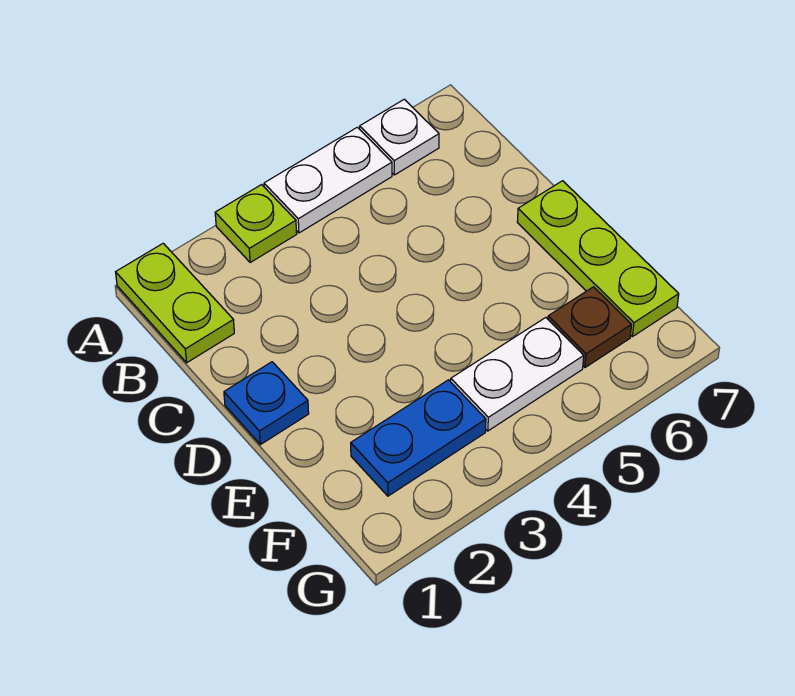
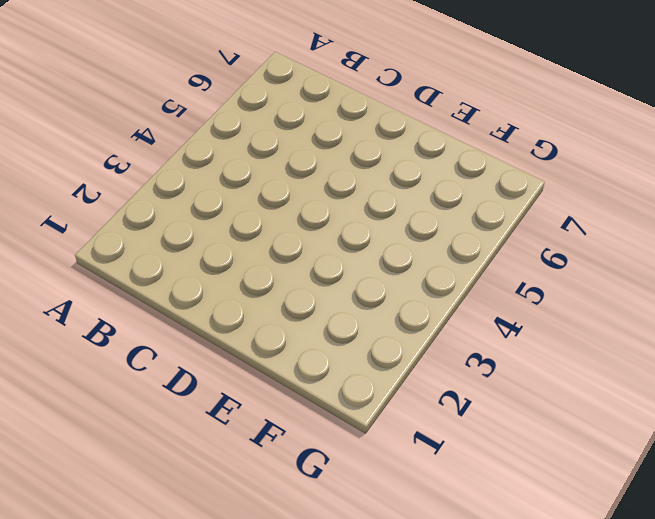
none -> lime plate A1:B1 level 1
none -> lime plate A3 level 1

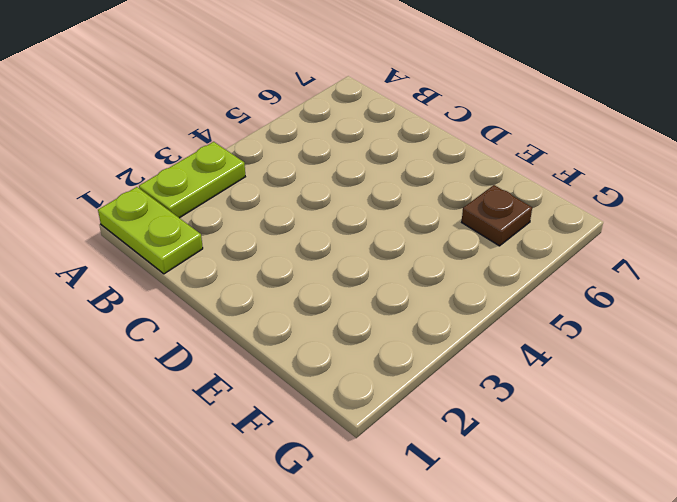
lime plate A2:A3 level 1 -> lime plate A3 level 1
none -> white plate A4:A5 level 1
none -> white plate A6 level 1

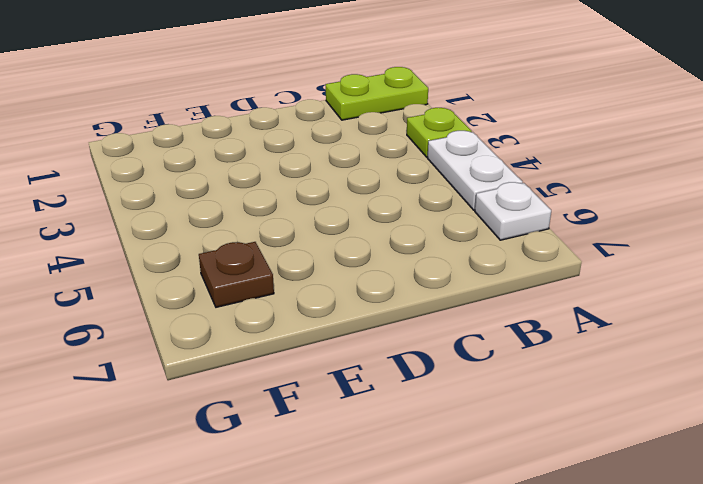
none -> blue plate D1 level 1
none -> lime plate D7:F7 level 1

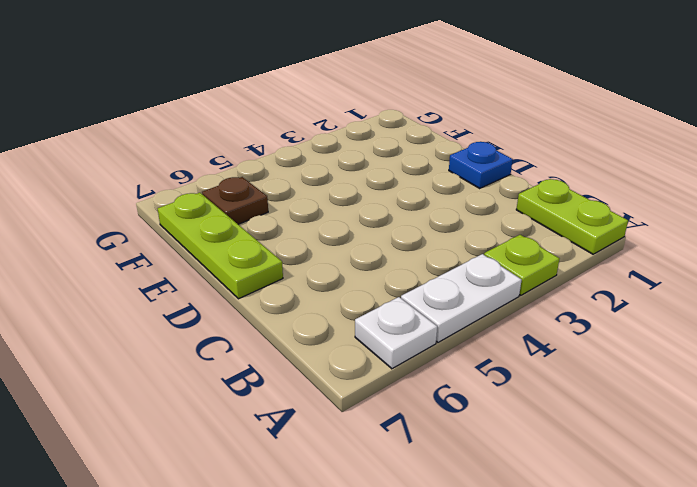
none -> blue plate F2:F3 level 1
none -> white plate F4:F5 level 1

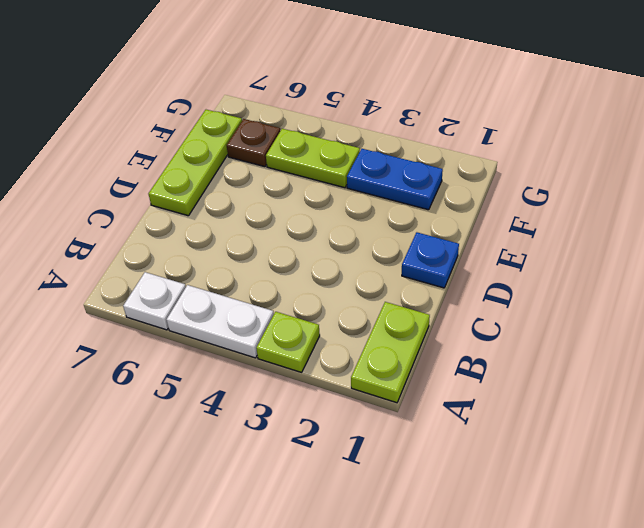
lime plate F4:F5 level 1 -> white plate F4:F5 level 1

